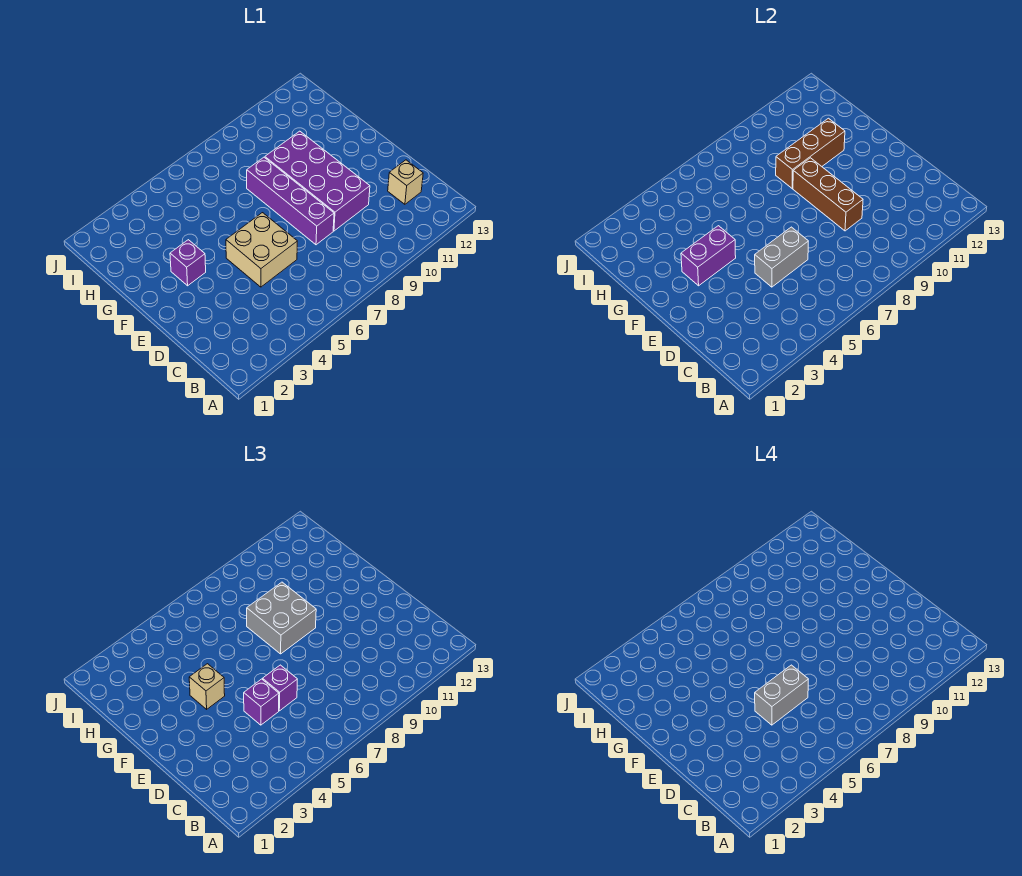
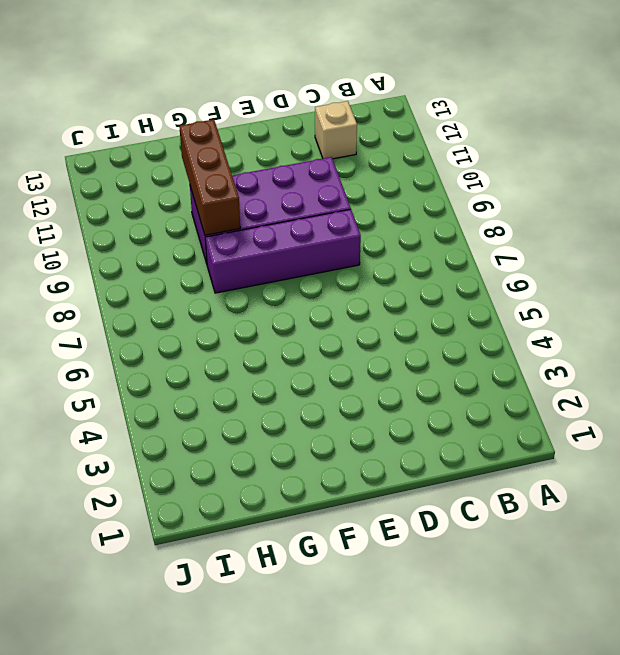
none -> tan brick D5:E6 level 1
none -> purple brick F3 level 1
none -> grey brick D5:D6 level 2

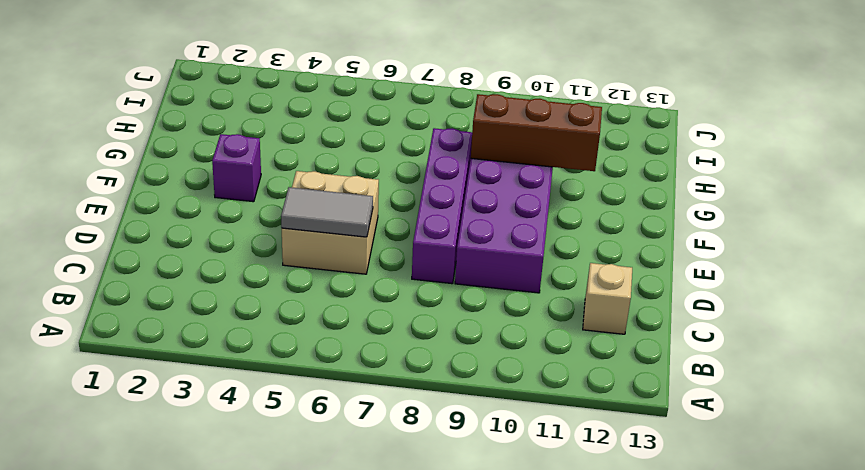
grey tile D5:D6 level 2 -> grey brick D5:D6 level 2
none -> brown brick D9:F9 level 2
none -> purple brick F3:F4 level 2
none -> purple brick D5 level 3

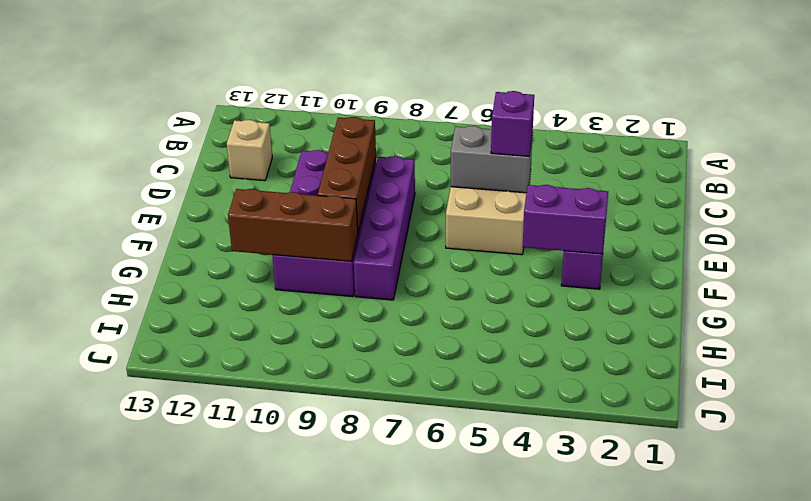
none -> purple brick D6 level 3
none -> tan brick F4 level 3
none -> grey brick F8:G9 level 3

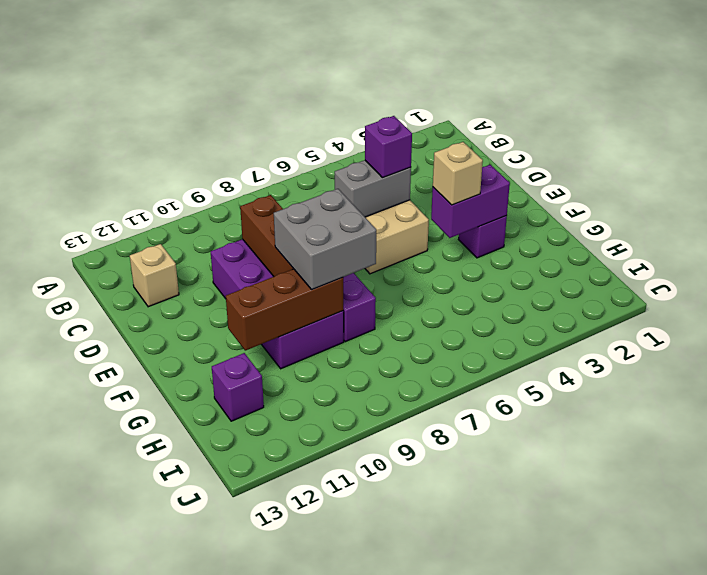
purple brick H12 level 1 -> purple brick D6 level 3
none -> grey brick D5:D6 level 4

